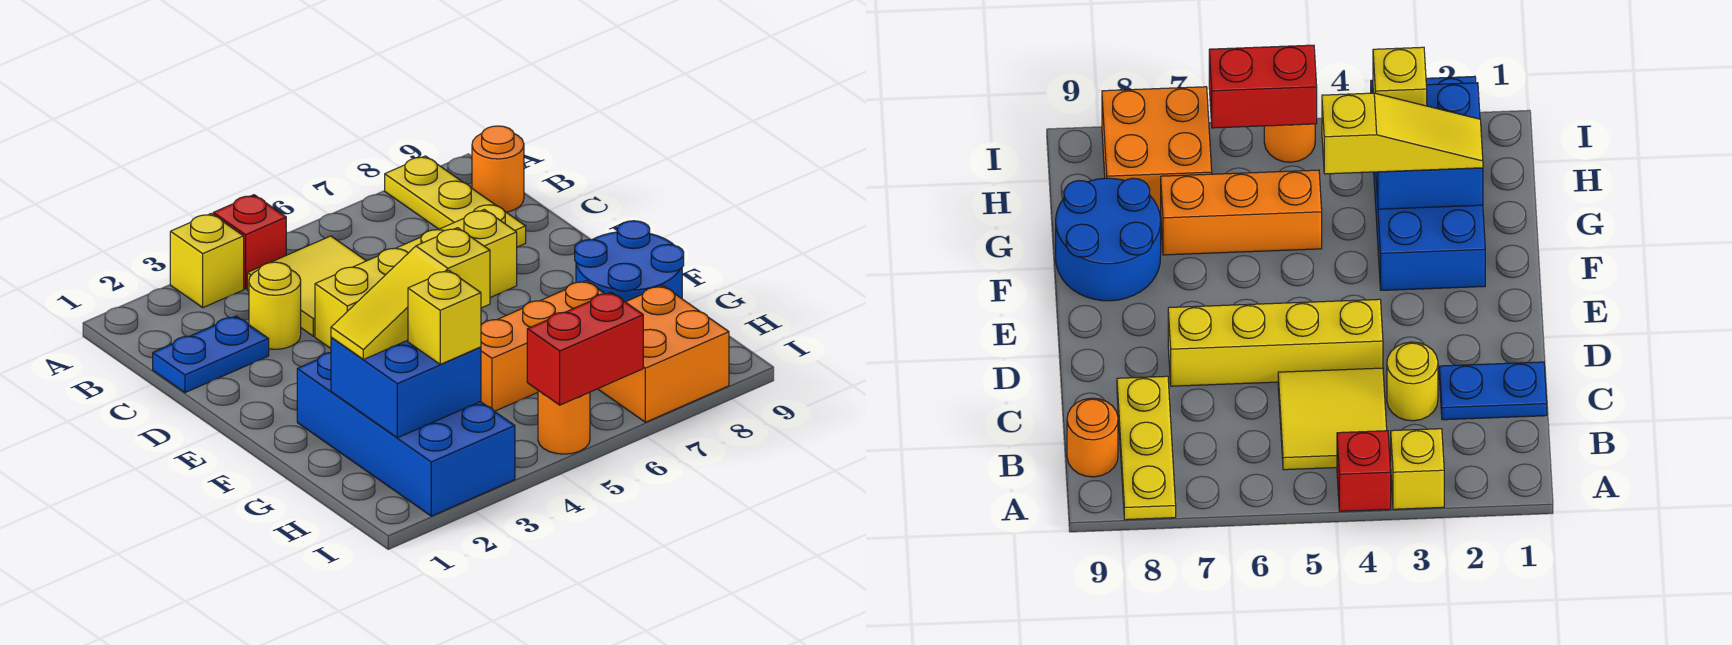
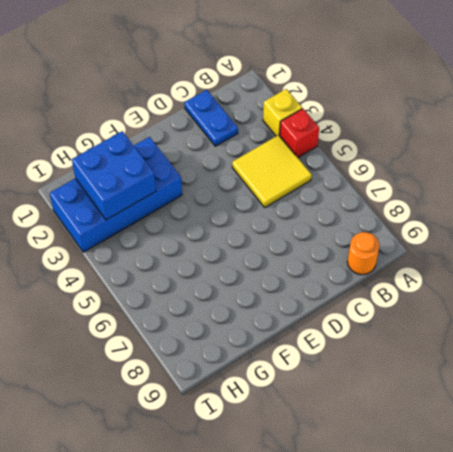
none -> yellow plate A8:C8 level 1
none -> yellow round brick C3 level 1
none -> yellow brick D4:D7 level 1

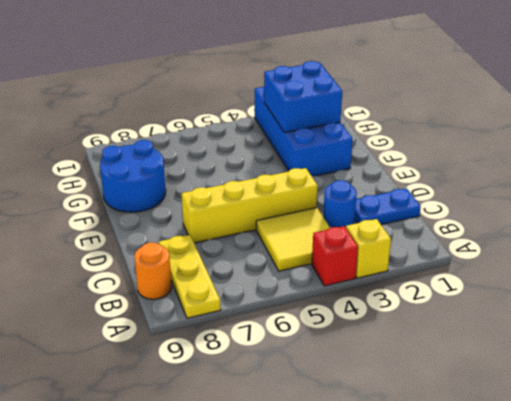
blue round brick C3 level 1 -> yellow round brick C3 level 1
none -> orange brick G5:G7 level 1
none -> orange brick H7:I8 level 1
none -> orange round brick I5 level 1

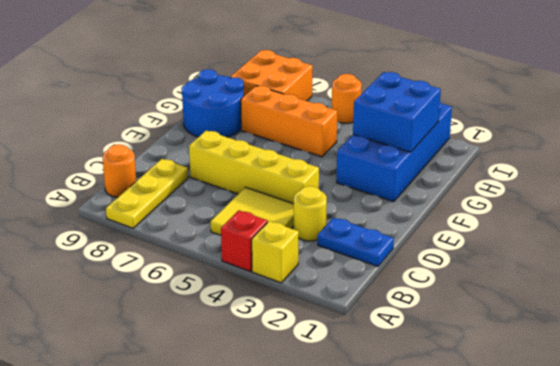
none -> red brick I5:I6 level 2
none -> yellow slope G2:G4 level 3 top 4
none -> yellow brick H3 level 3

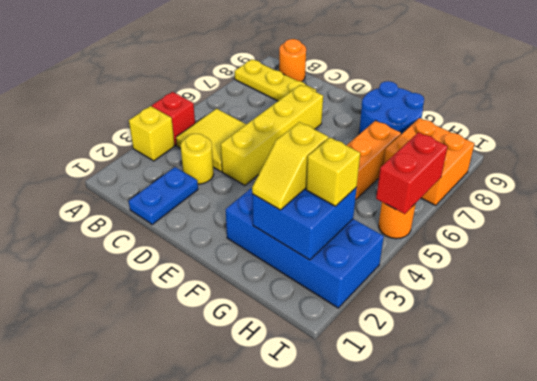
yellow slope G2:G3 level 3 top 3 -> yellow slope G2:G4 level 3 top 4

